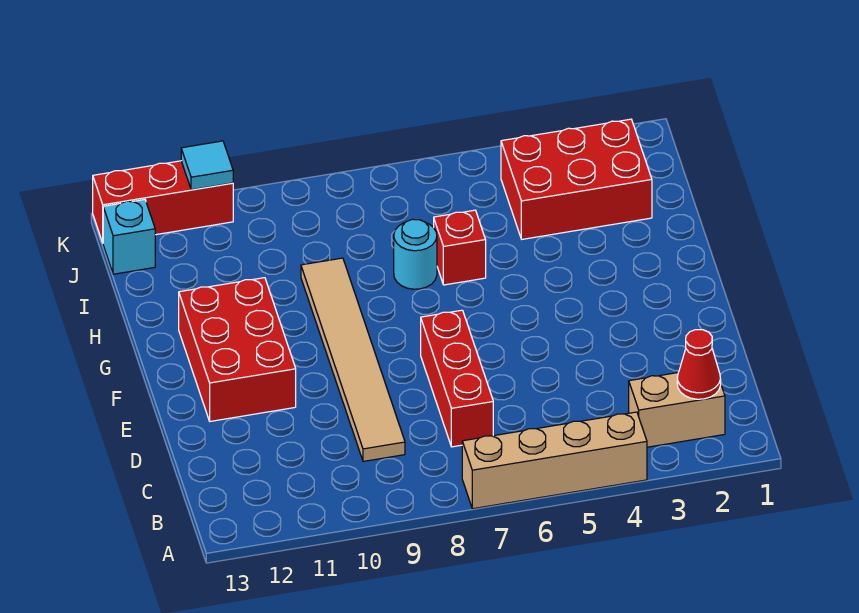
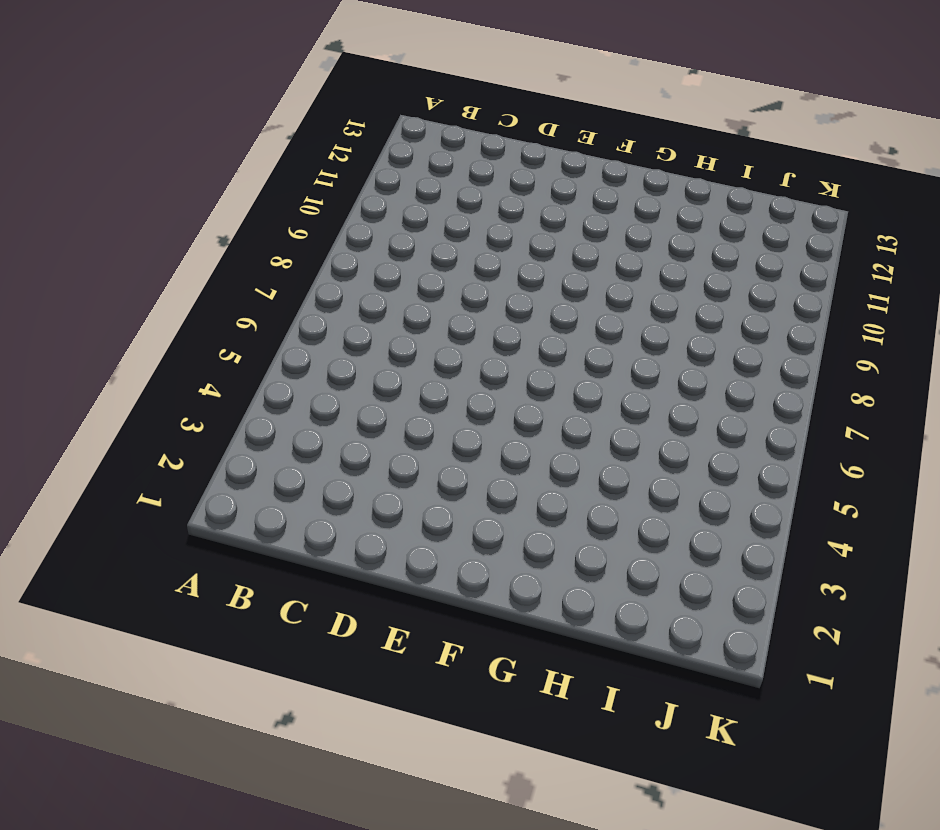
none -> tan brick A4:A7 level 1
none -> tan brick B2:B3 level 1
none -> red brick C7:E7 level 1

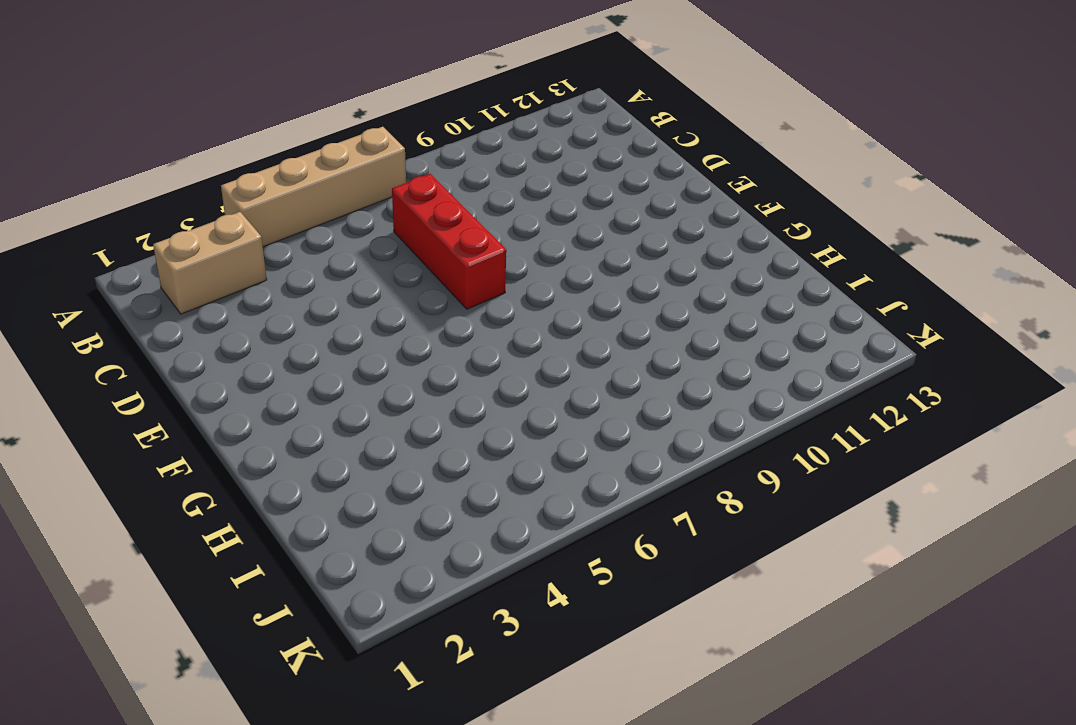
none -> tan tile C9:H9 level 1
none -> red brick E11:G12 level 1
none -> red brick H6 level 1

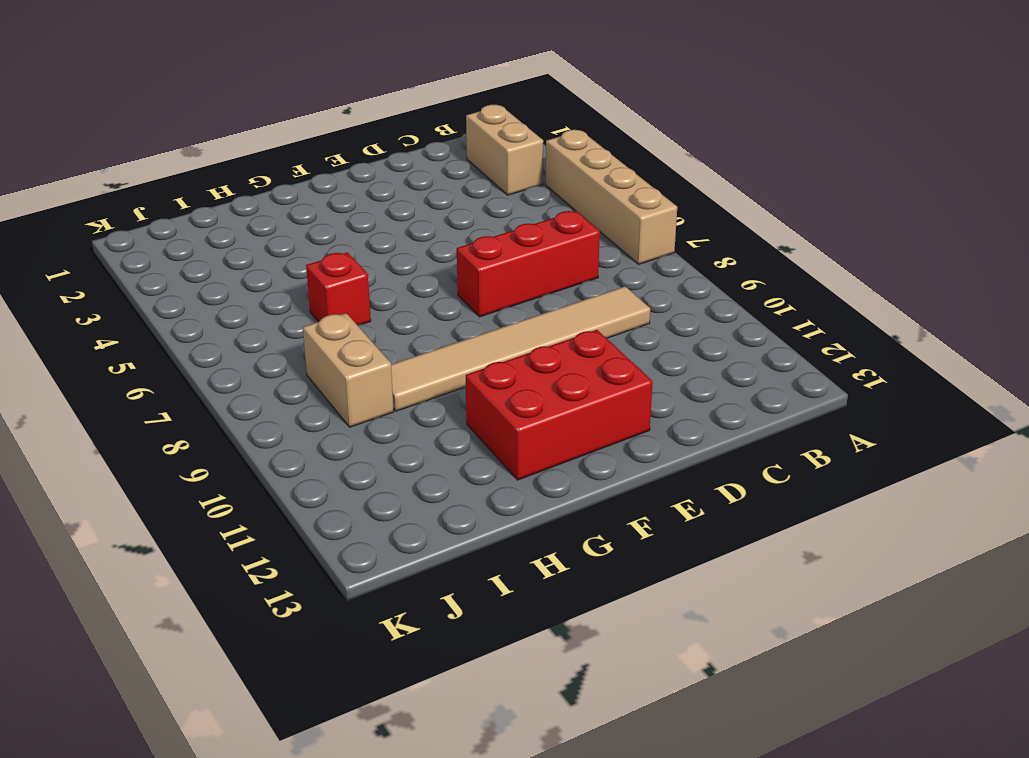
tan brick I8:I9 level 1 -> none
none -> cyan round brick H7 level 1
none -> red brick I2:J4 level 1
none -> cyan brick J13 level 1

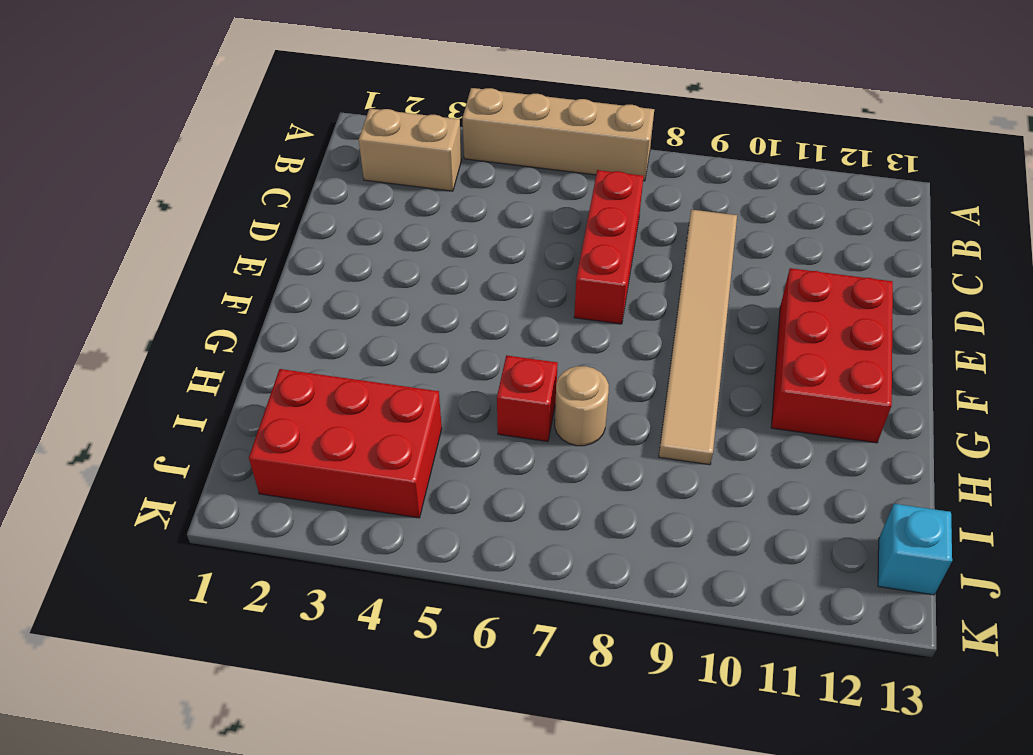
tan round brick H7 level 1 -> cyan round brick H7 level 1
none -> red brick K11:K13 level 1
none -> red cone B2 level 2
none -> cyan tile K11 level 2

